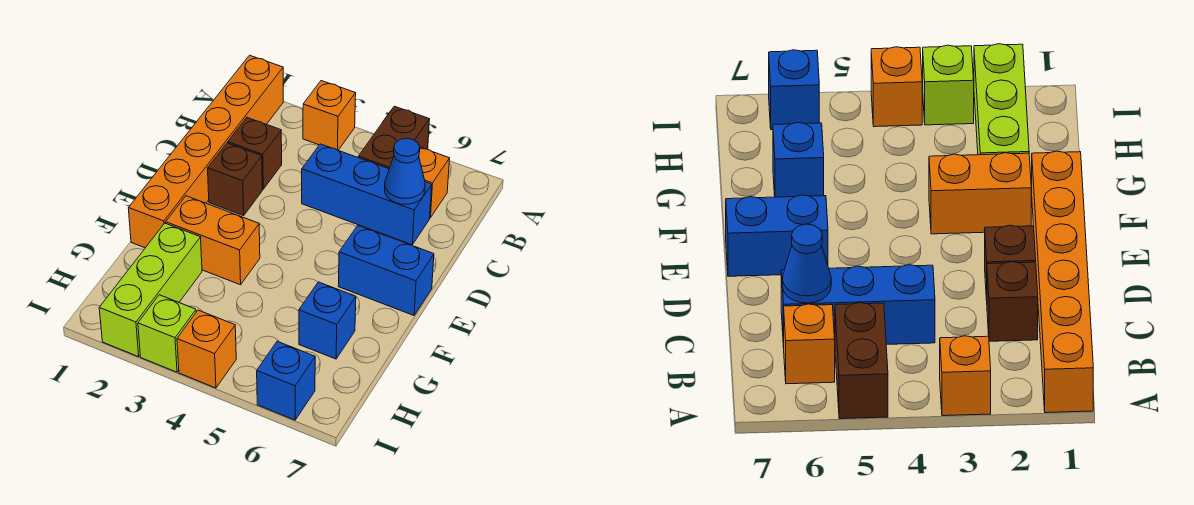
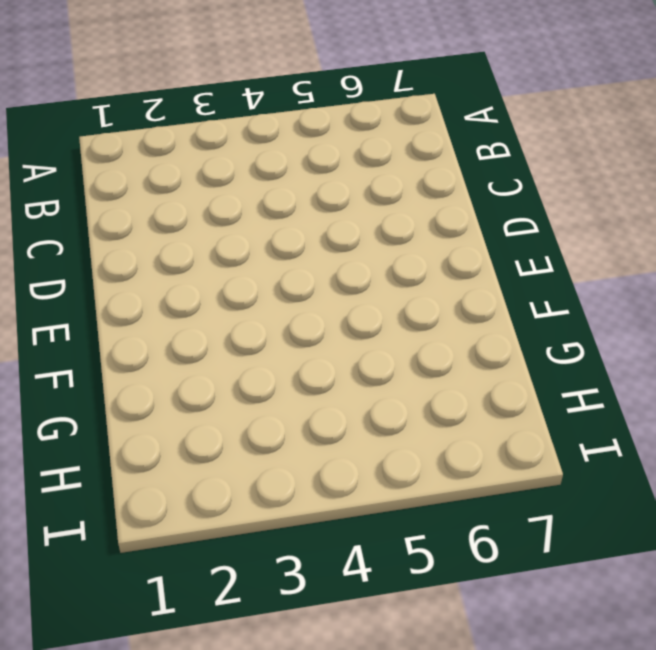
none -> orange brick A1:F1 level 1
none -> orange brick A3 level 1
none -> brown brick A5:B5 level 1

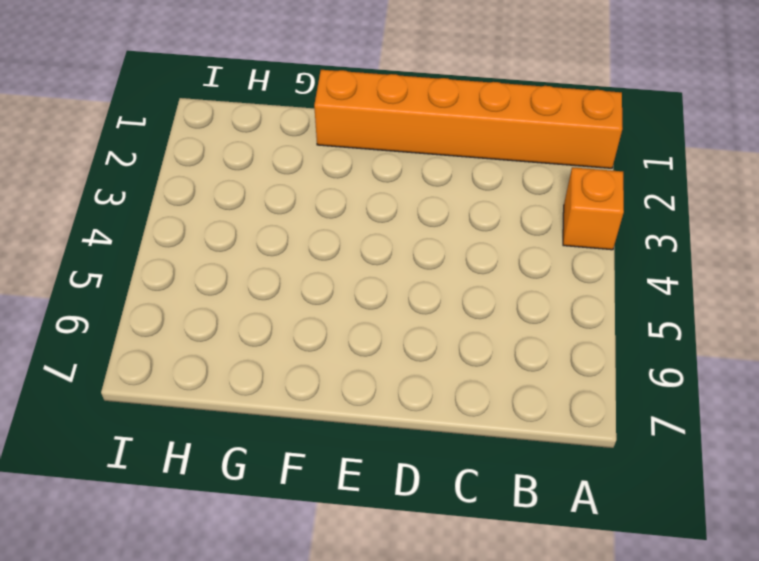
none -> brown brick A5:B5 level 1
none -> orange brick B6 level 1
none -> brown brick C2 level 1

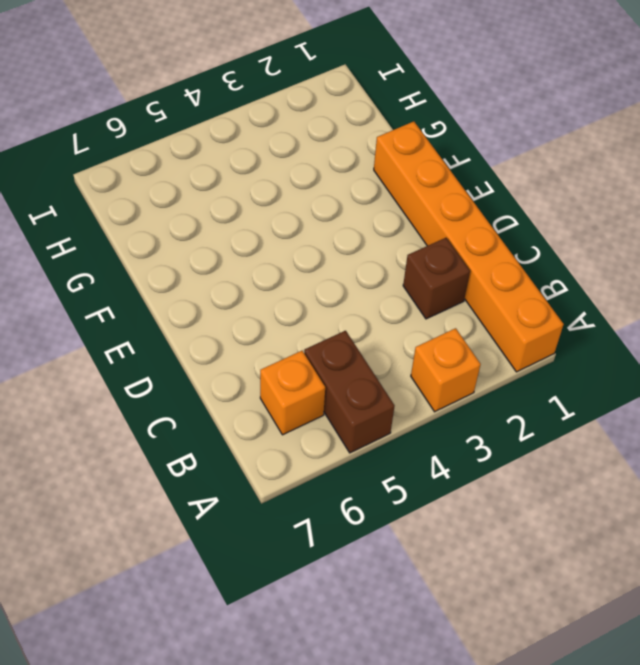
none -> blue brick C4:C6 level 1
none -> brown brick D2 level 1
none -> blue brick E6:E7 level 1

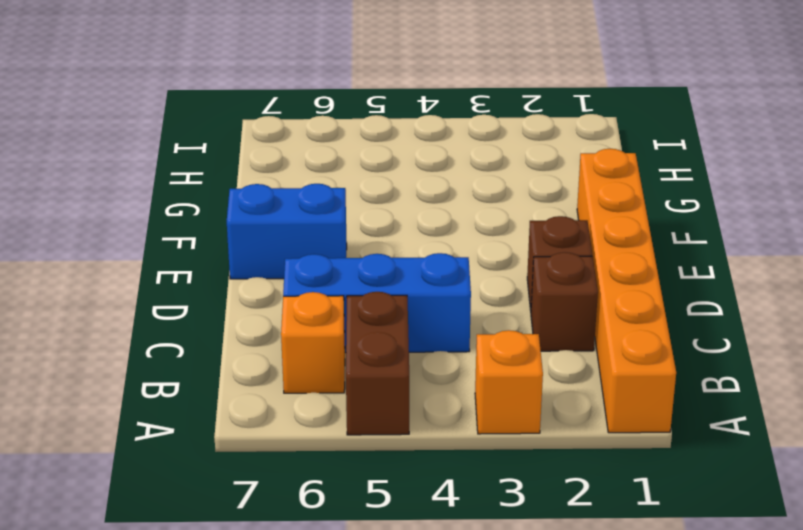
none -> orange brick F2:F3 level 1
none -> lime brick G2:I2 level 1
none -> blue brick G6 level 1

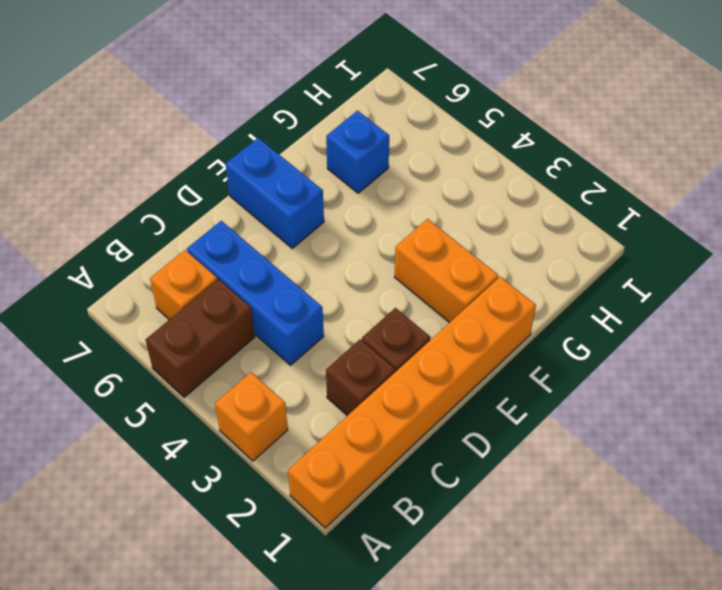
none -> lime brick G2:I2 level 1
none -> lime brick I3 level 1
none -> orange brick I4 level 1

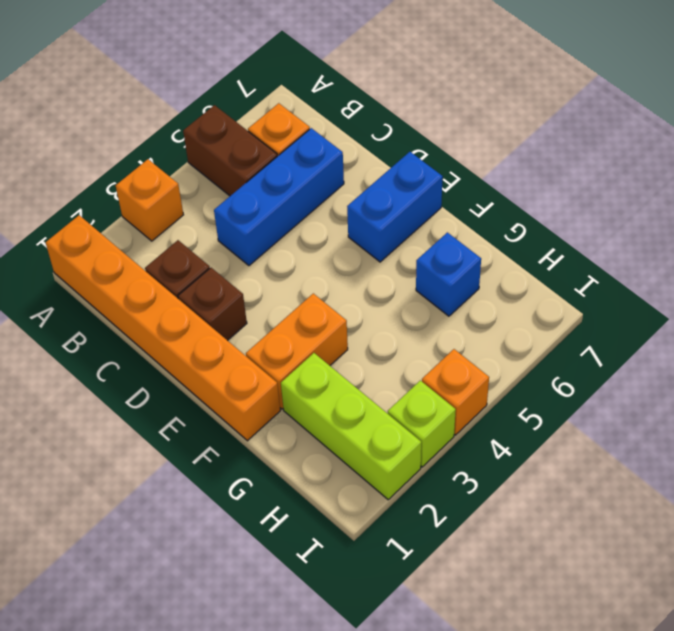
none -> blue brick I6 level 1
none -> blue cone C6 level 2

